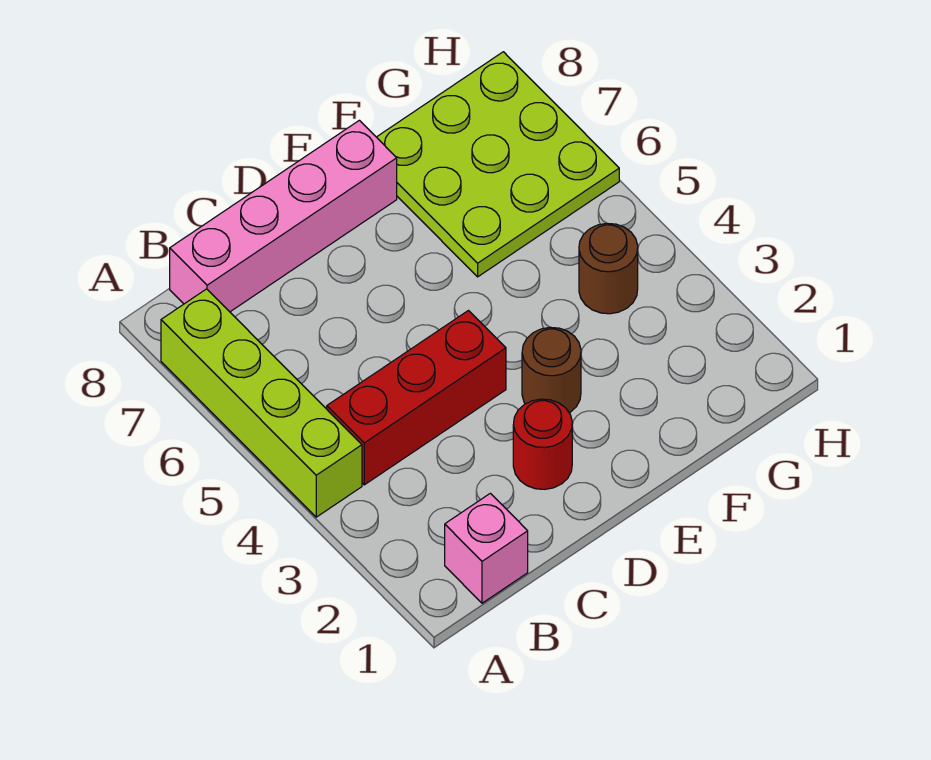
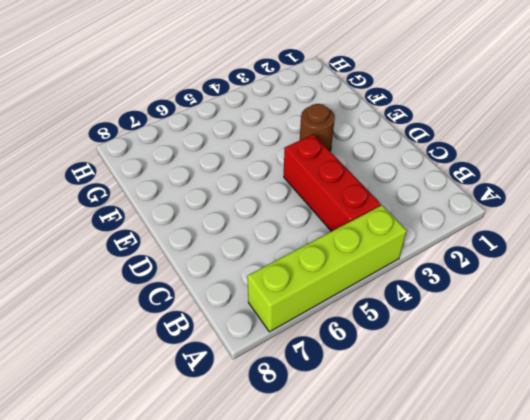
none -> pink brick B1 level 1
none -> pink brick B8:E8 level 1

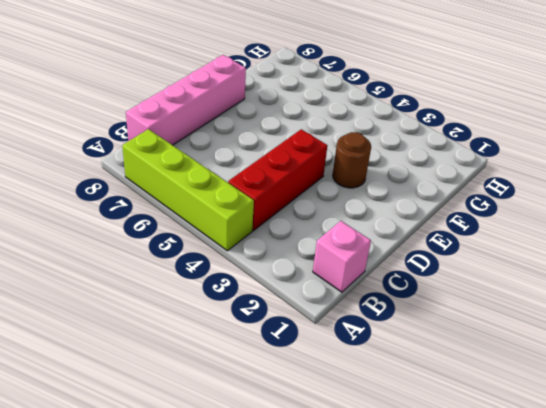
none -> red round brick D2 level 1
none -> lime plate F6:H8 level 1

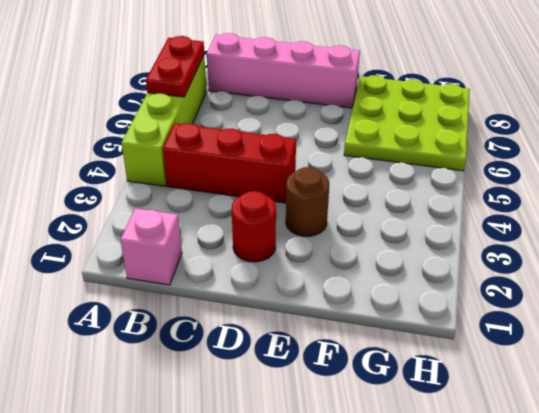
red plate A6:A7 level 2 -> none
none -> brown round brick G4 level 1

